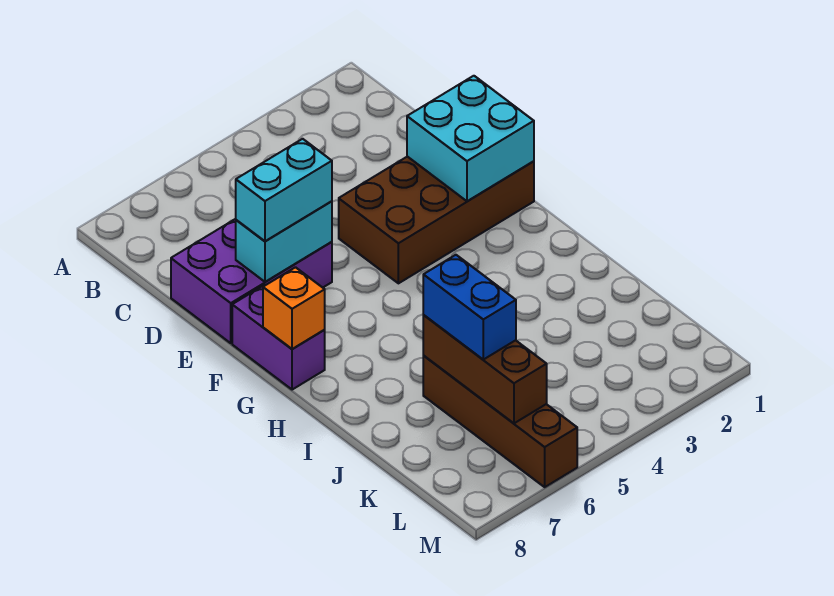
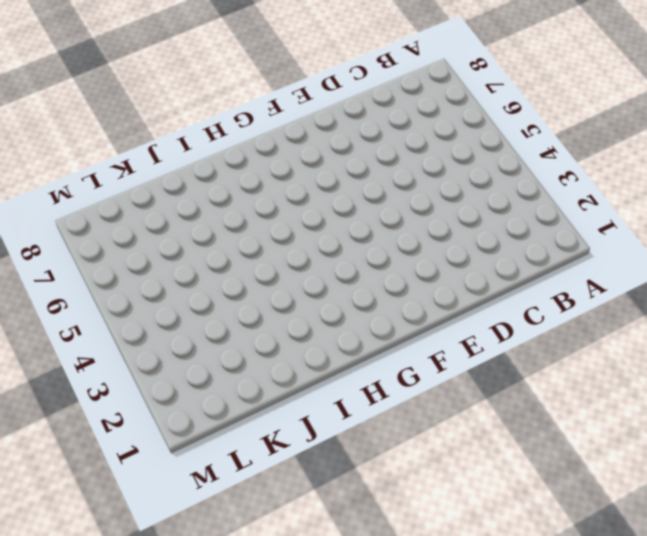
none -> purple brick D6:E8 level 1
none -> brown brick E1:F4 level 1

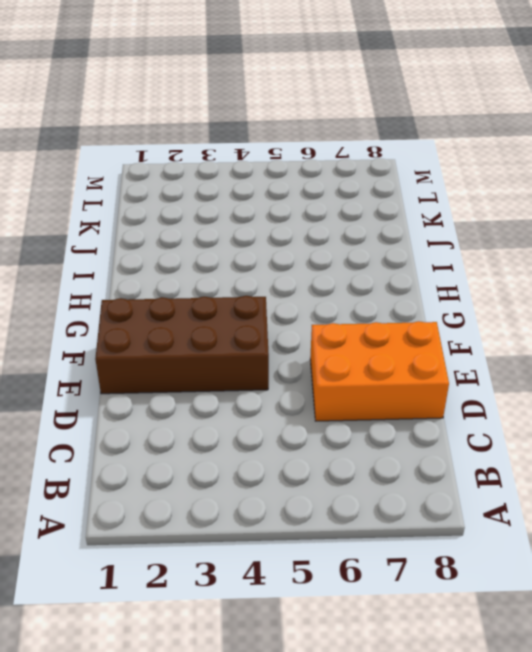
orange brick D6:E8 level 1 -> purple brick D6:E8 level 1
none -> purple brick F8:G8 level 1
none -> brown brick J6:M6 level 1

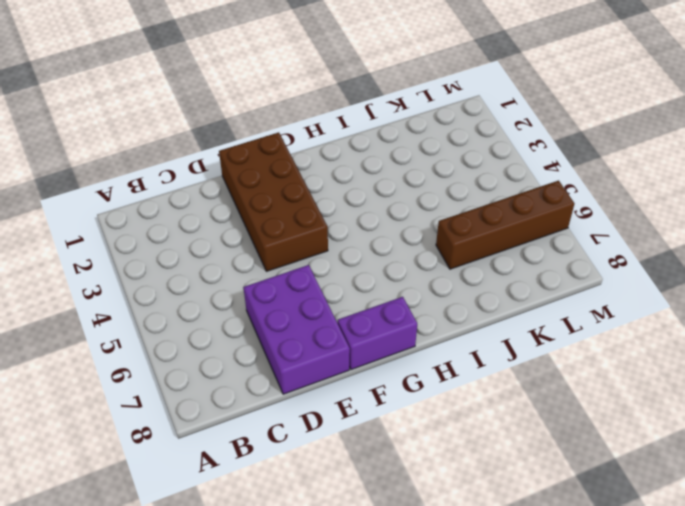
none -> cyan brick E1:F2 level 2
none -> cyan brick E6:E7 level 2

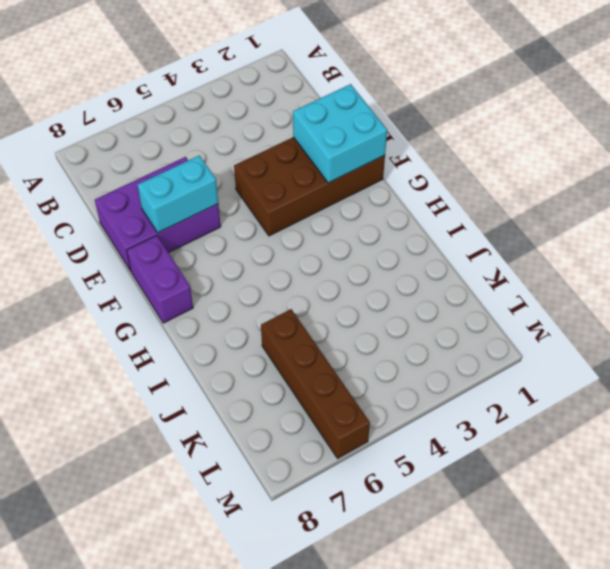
none -> orange brick G8 level 2
none -> brown brick J6:L6 level 2

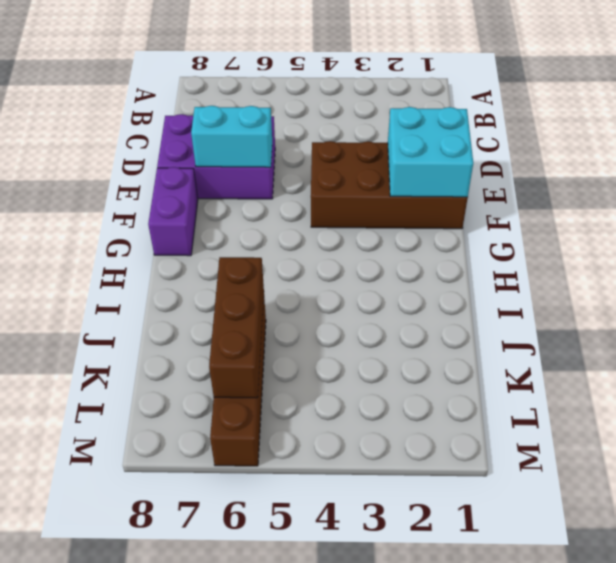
none -> orange brick G8 level 2
none -> cyan brick E6:E7 level 3

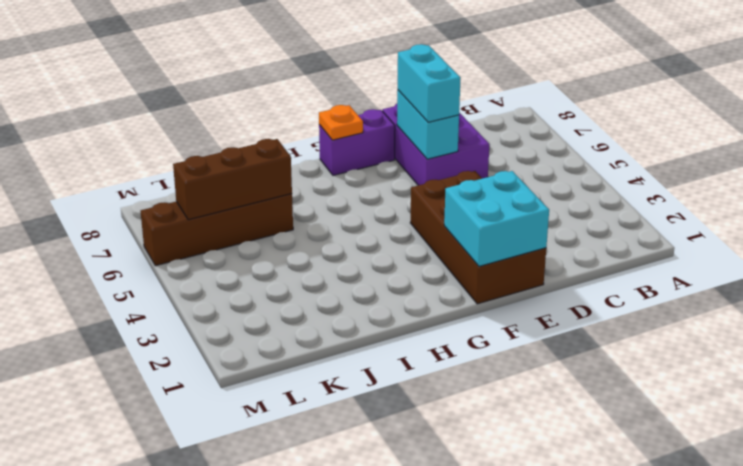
orange plate G8 level 2 -> orange brick G8 level 2
none -> blue brick J6:K6 level 3

